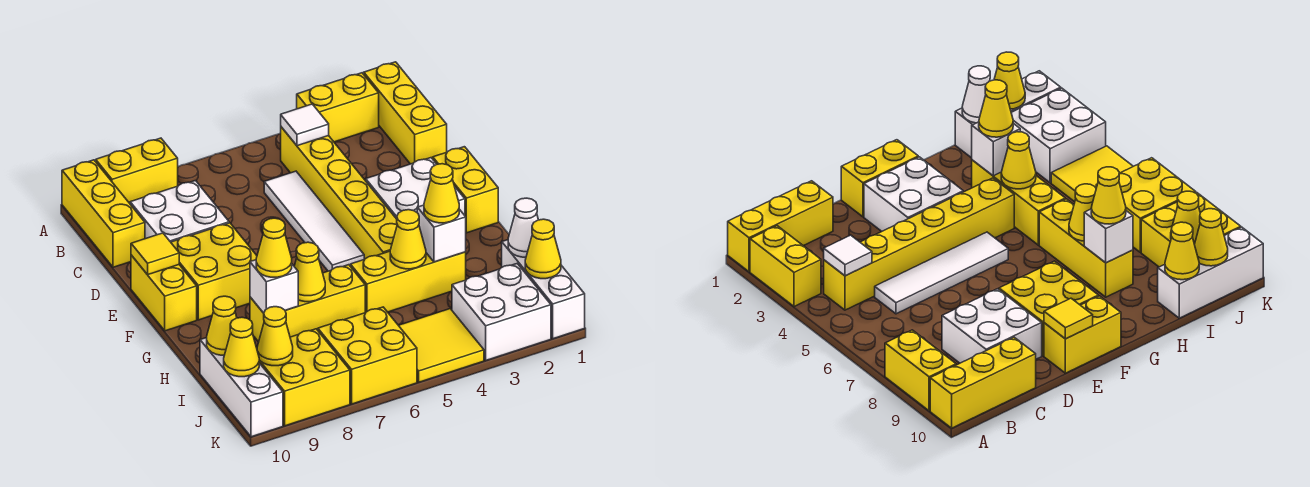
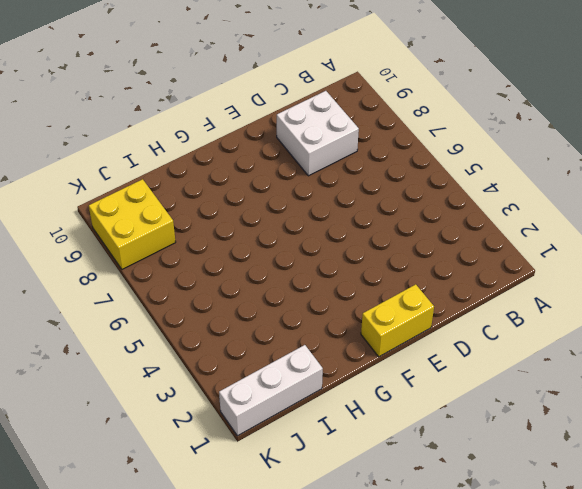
none -> yellow brick A1:C1 level 1
none -> yellow brick A2:A3 level 1
none -> yellow brick A8:A9 level 1
none -> yellow brick A10:C10 level 1

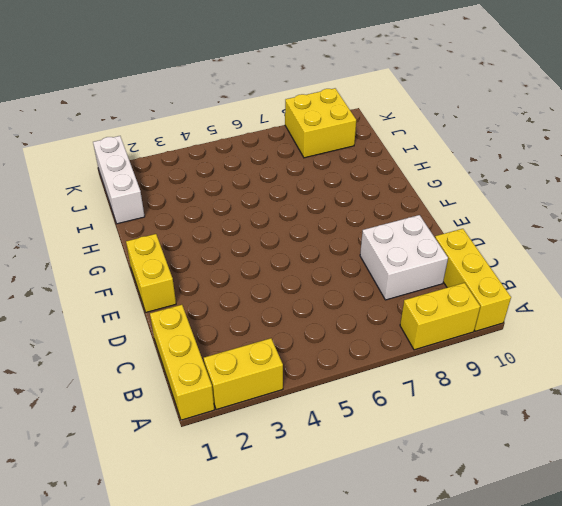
none -> yellow brick B4:G4 level 1
none -> white tile C5:F5 level 1
none -> white brick E2:F3 level 1
none -> yellow brick E8:F9 level 1

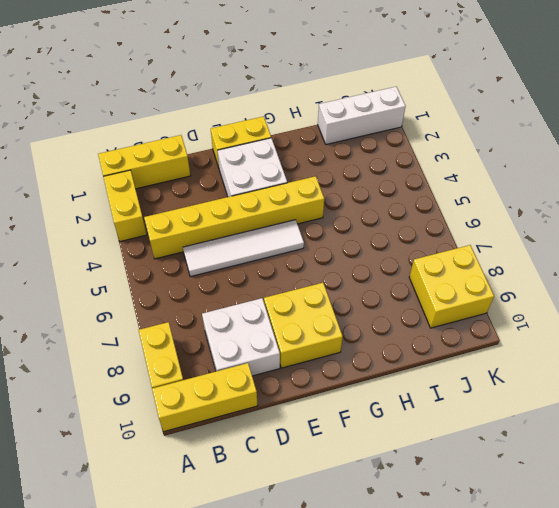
none -> yellow brick E10:F10 level 1
none -> yellow brick H3:H5 level 1
none -> yellow brick H6:H8 level 1
none -> white brick I10:K10 level 1

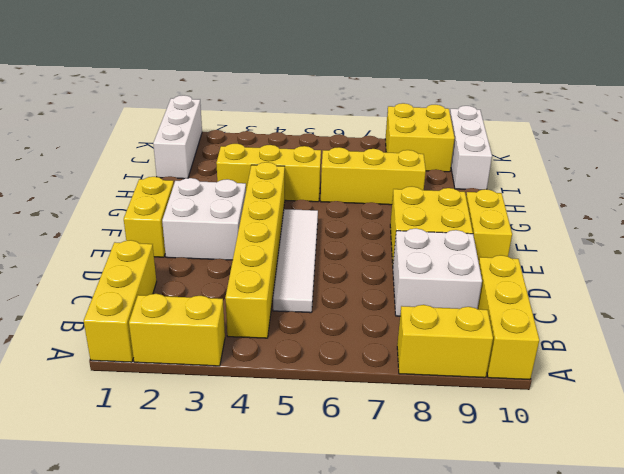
none -> white brick J2:K3 level 1
none -> yellow tile J4:K5 level 1
none -> yellow brick J6:K7 level 1
none -> white tile B4 level 2

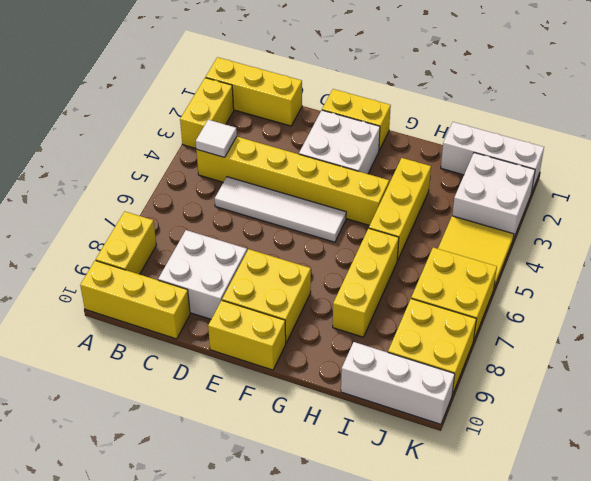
none -> yellow tile E10 level 2
none -> white brick H3 level 2
none -> yellow cone H4 level 2
none -> yellow cone H7 level 2

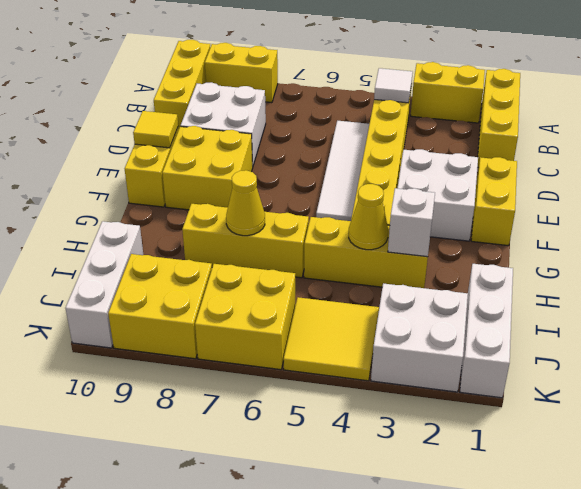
none -> white brick H8 level 2
none -> white cone I1 level 2
none -> yellow cone I10 level 2
none -> yellow cone J1 level 2

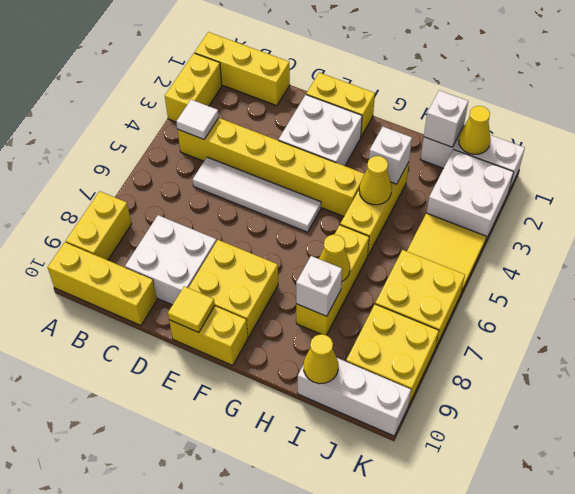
white brick I1 level 2 -> white cone I1 level 2
none -> yellow cone J9 level 2
none -> yellow cone J10 level 2
none -> yellow cone H3 level 3
none -> yellow cone H8 level 3

